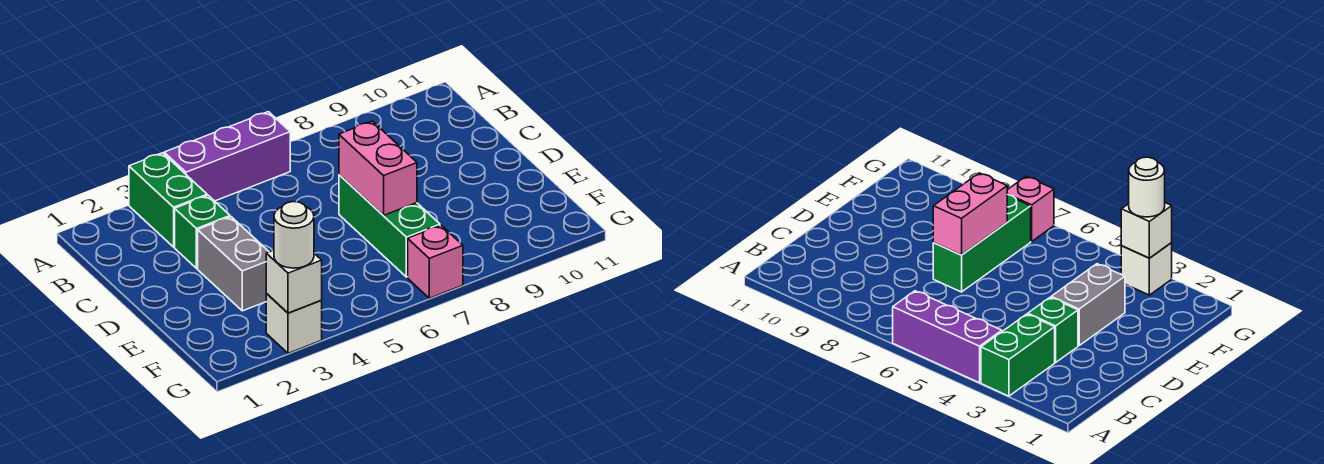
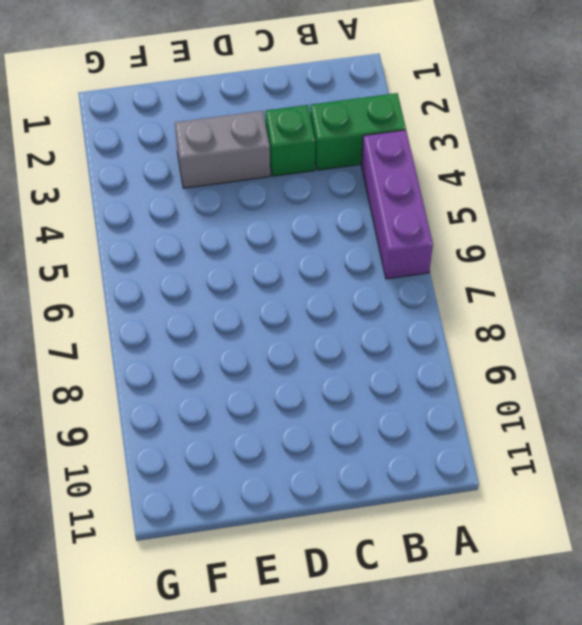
none -> green brick D7:F7 level 1
none -> white brick G3 level 1

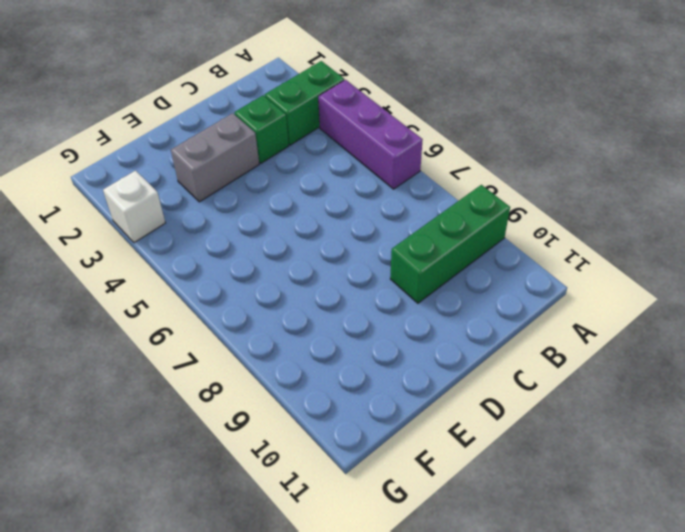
green brick A9:C9 level 1 -> green brick D7:F7 level 1
none -> pink brick G7 level 1
none -> pink brick D7:E7 level 2

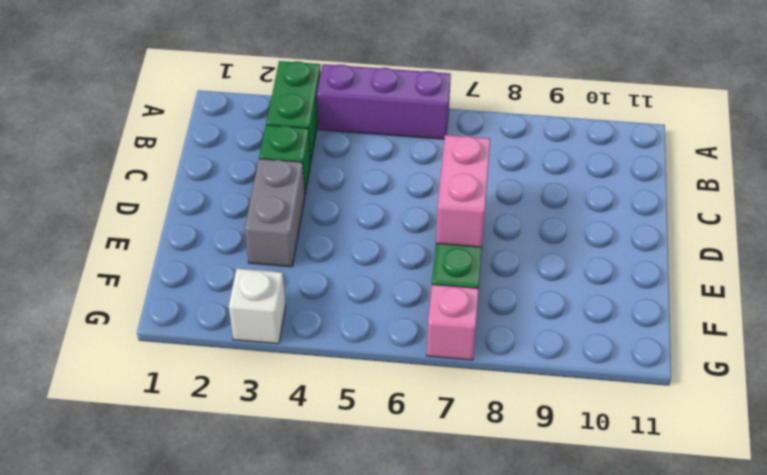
none -> white brick G3 level 2
none -> white round brick G3 level 3

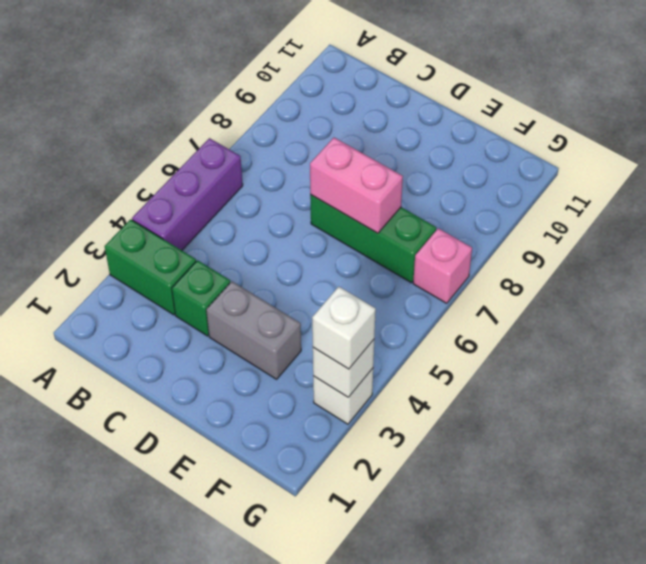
white brick G3 level 3 -> white round brick G3 level 3

